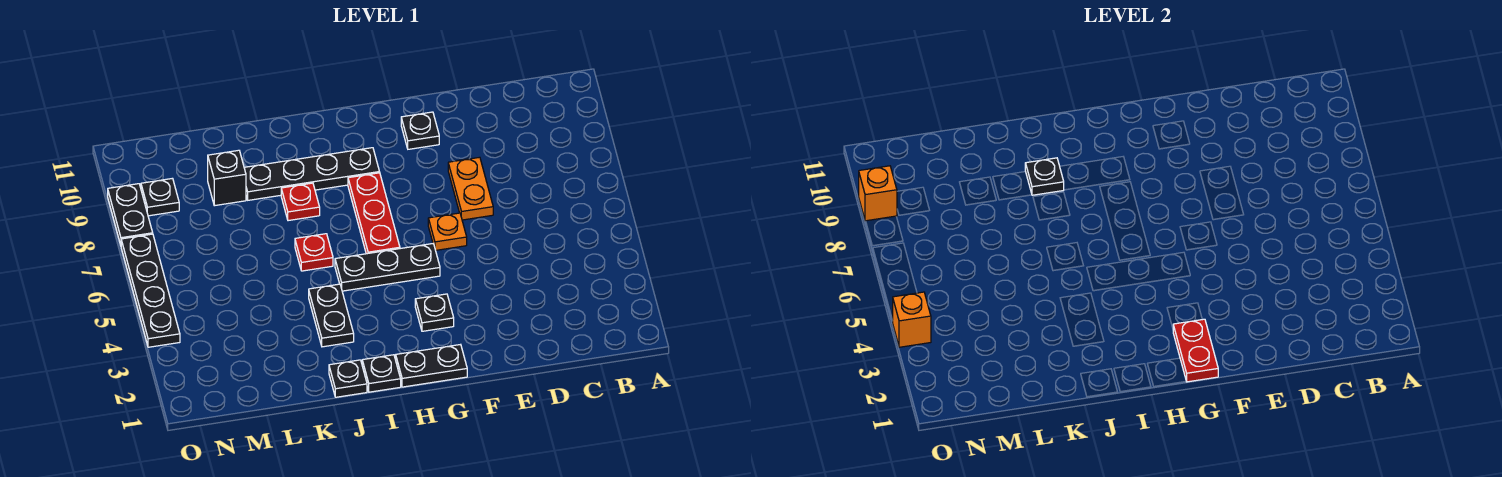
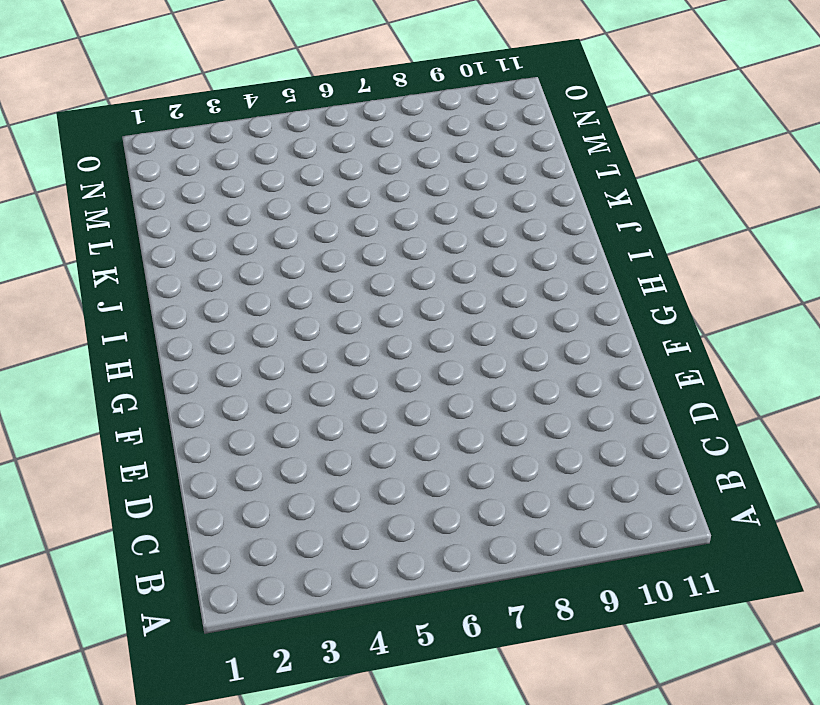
none -> orange plate E7:E8 level 1
none -> orange plate F6 level 1
none -> black plate F10 level 1

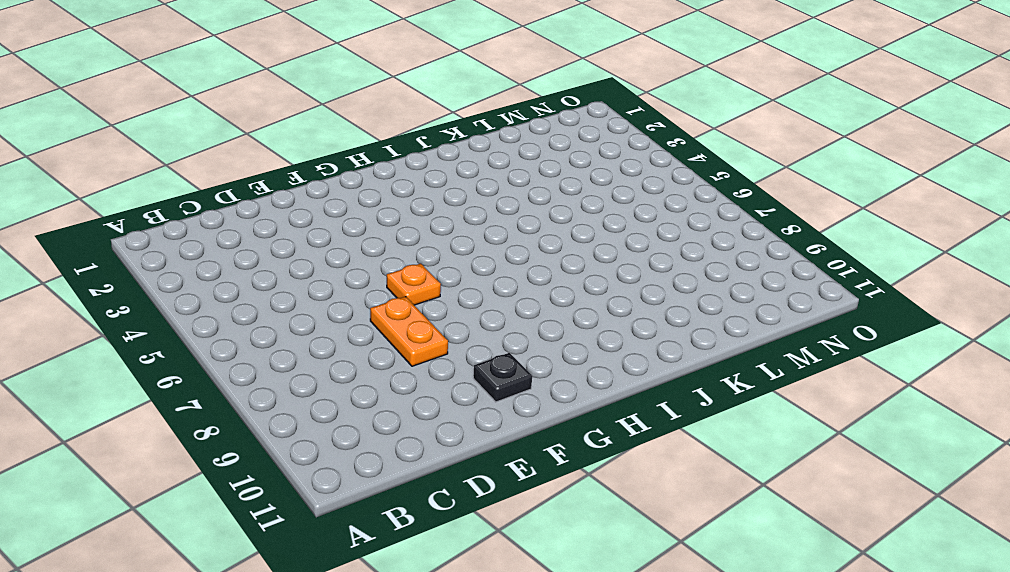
none -> black plate G1:H1 level 1
none -> black plate G3 level 1
none -> black plate G5:I5 level 1

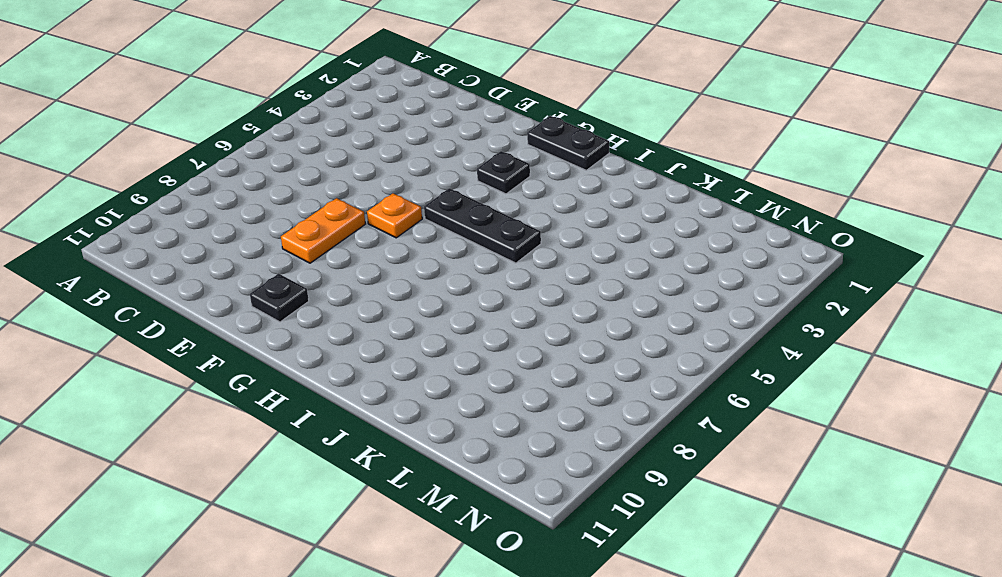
none -> red plate H6:H8 level 1
none -> black plate H9:K9 level 1
none -> black plate I1 level 1

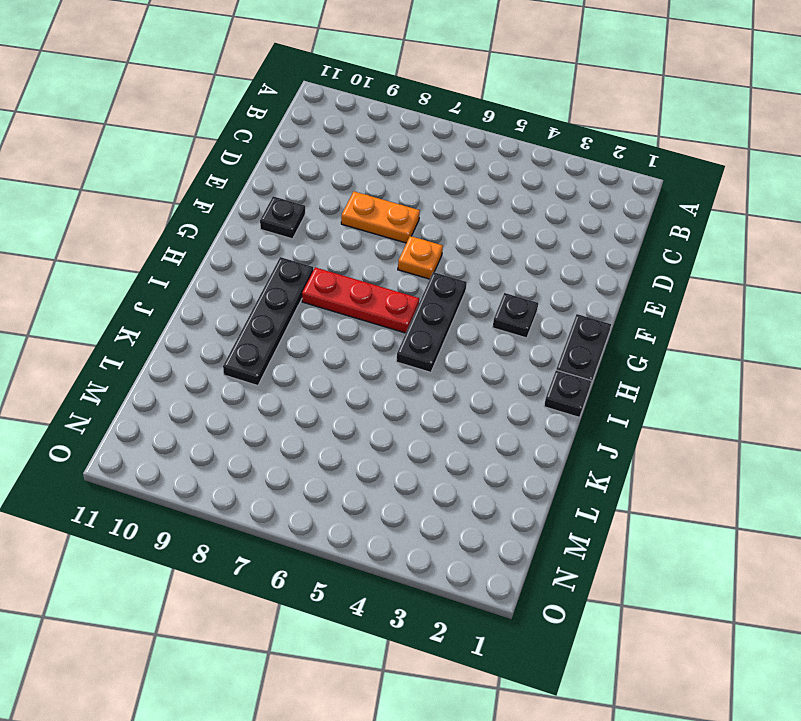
none -> black plate J1 level 1
none -> black plate J3:J4 level 1
none -> red plate J6 level 1

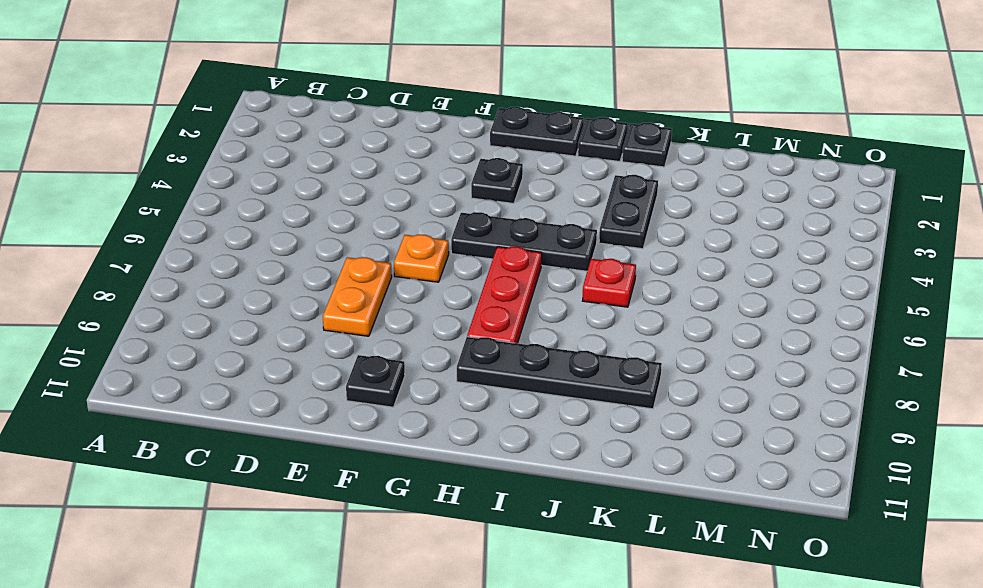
none -> red plate J8 level 1
none -> black brick L9 level 1
none -> black plate N9 level 1

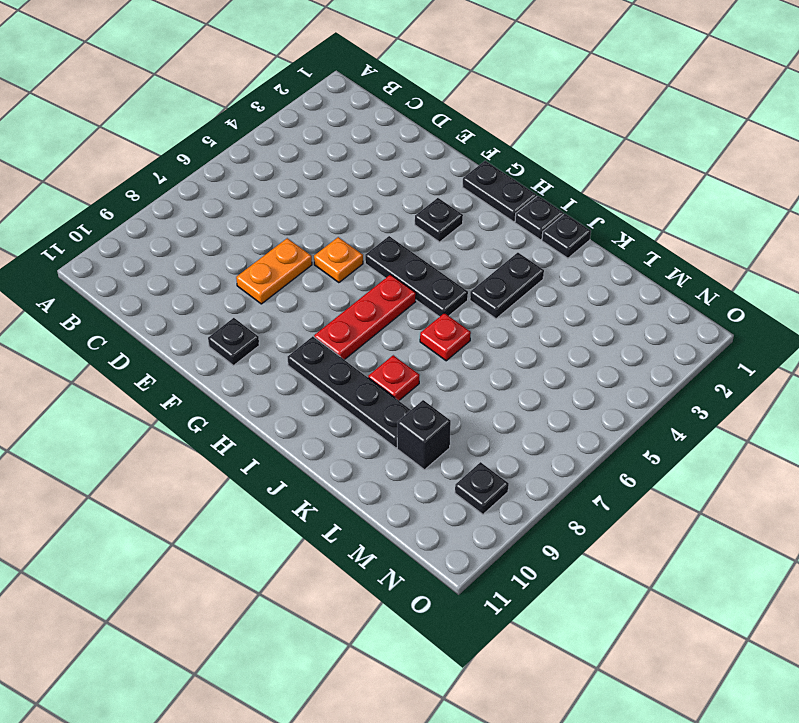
none -> black plate O4:O7 level 1
none -> black plate O8:O9 level 1
none -> red plate G1:G2 level 2

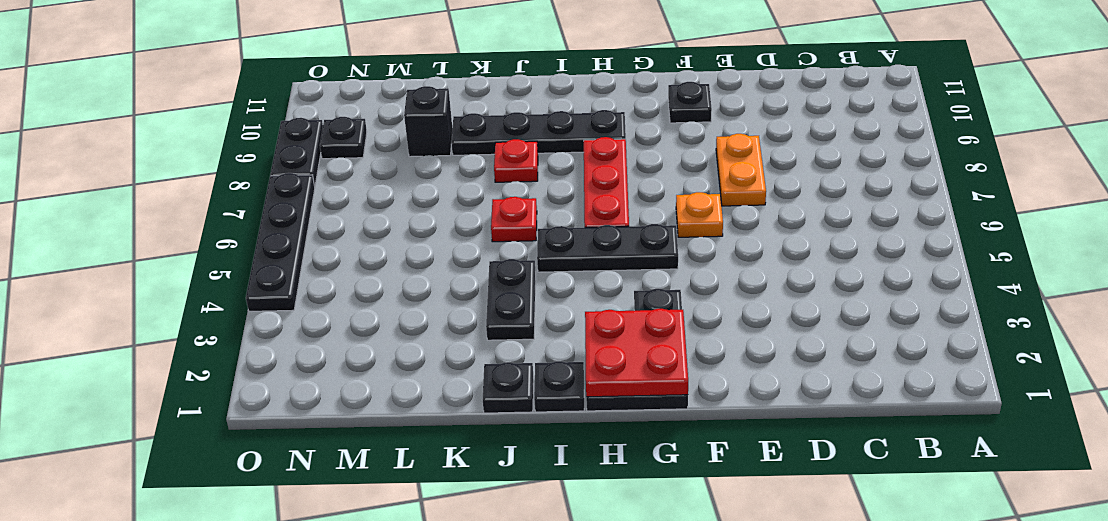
red plate G1:H2 level 2 -> red plate G1:G2 level 2
none -> black plate J9 level 2
none -> orange brick O4 level 2
none -> orange brick O9 level 2

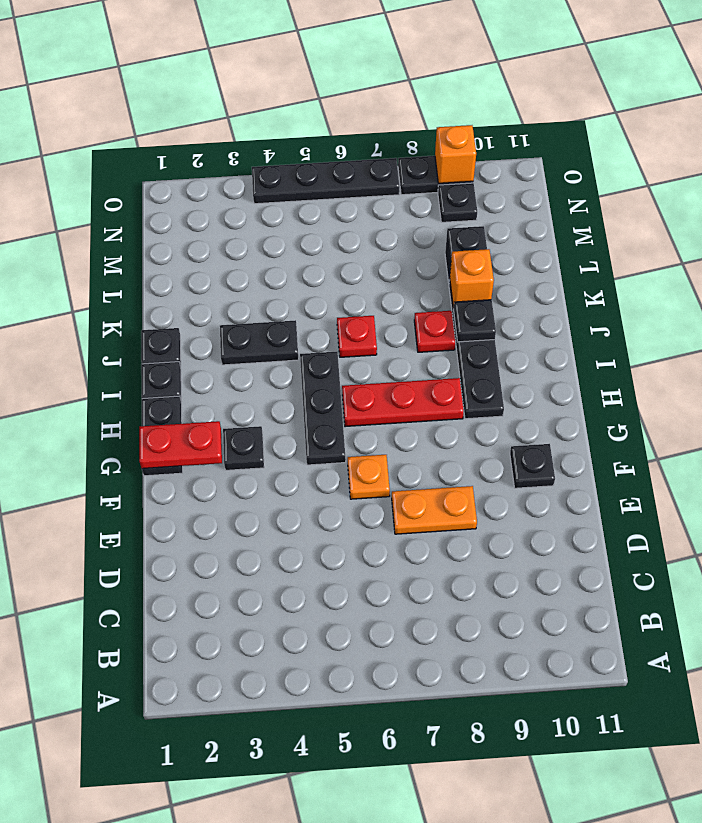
orange brick K9 level 2 -> orange brick O4 level 2

